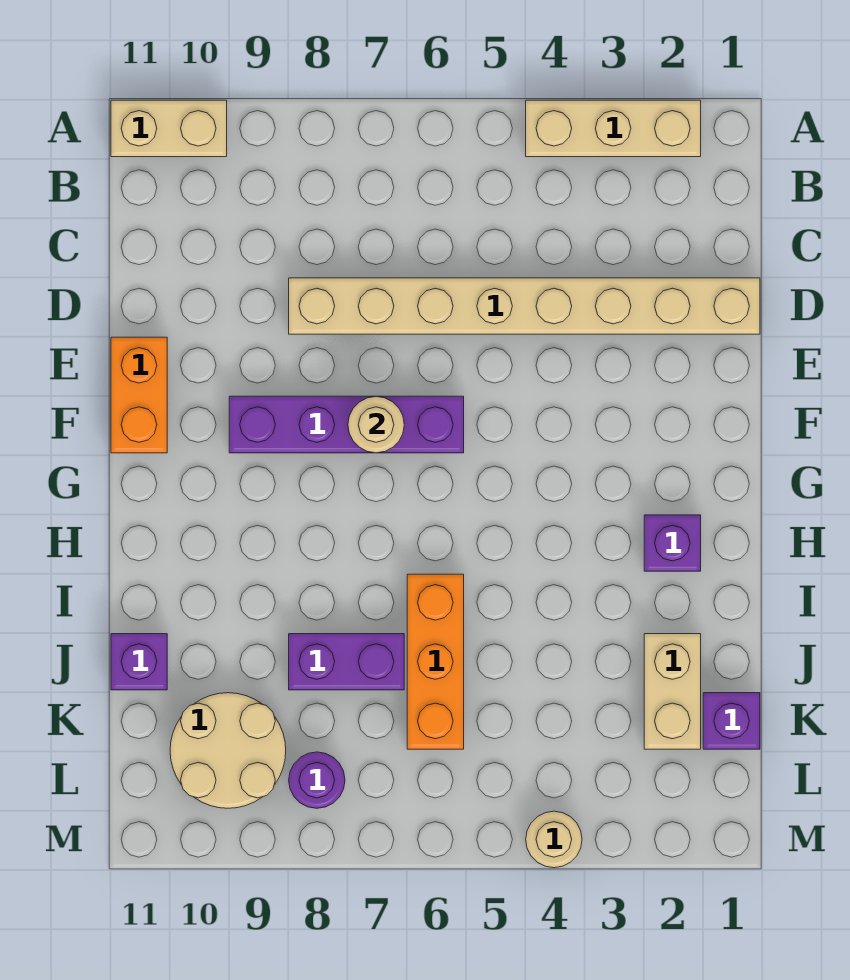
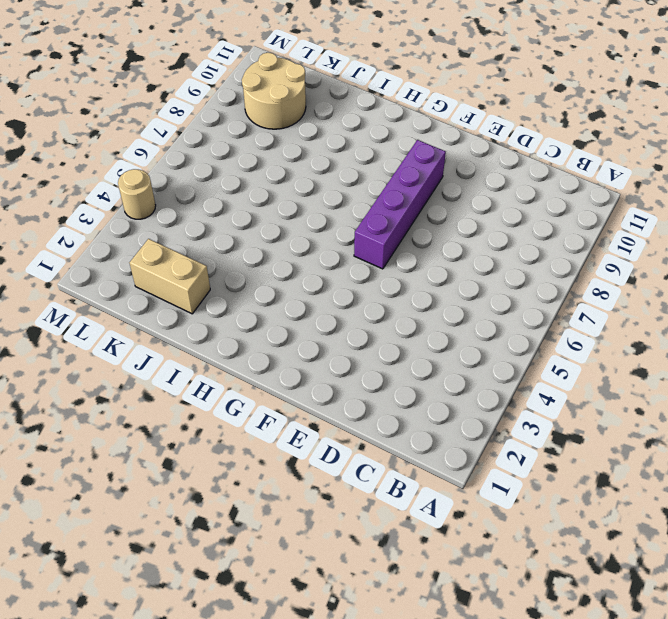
none -> tan brick A2:A4 level 1
none -> tan brick A10:A11 level 1
none -> tan brick D1:D8 level 1

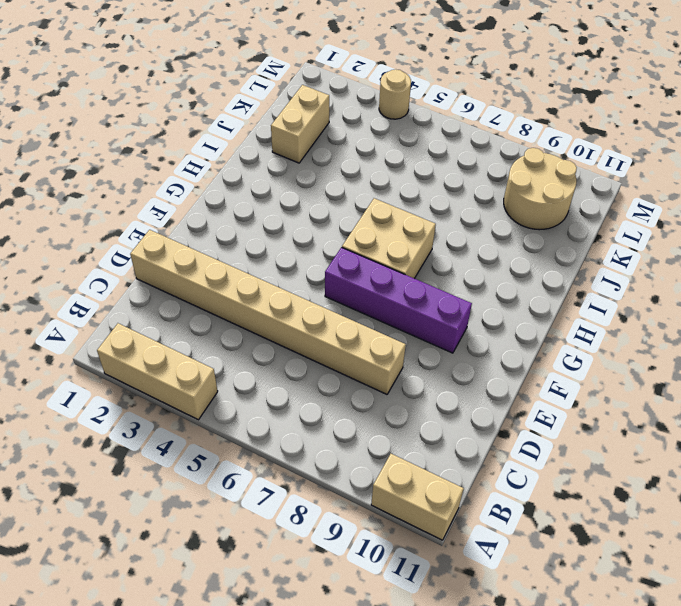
tan brick G6:H7 level 1 -> none
none -> orange brick E11:F11 level 1
none -> purple brick H2 level 1
none -> orange brick I6:K6 level 1

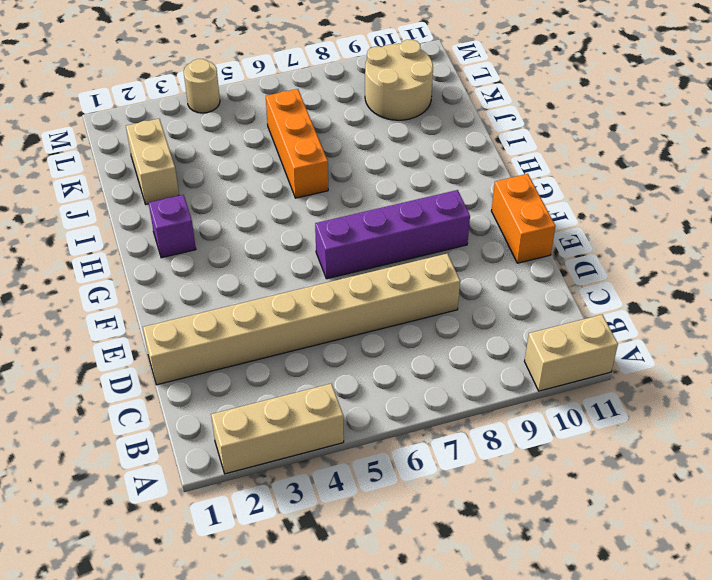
none -> purple brick J7:J8 level 1
none -> purple brick J11 level 1
none -> purple brick K1 level 1

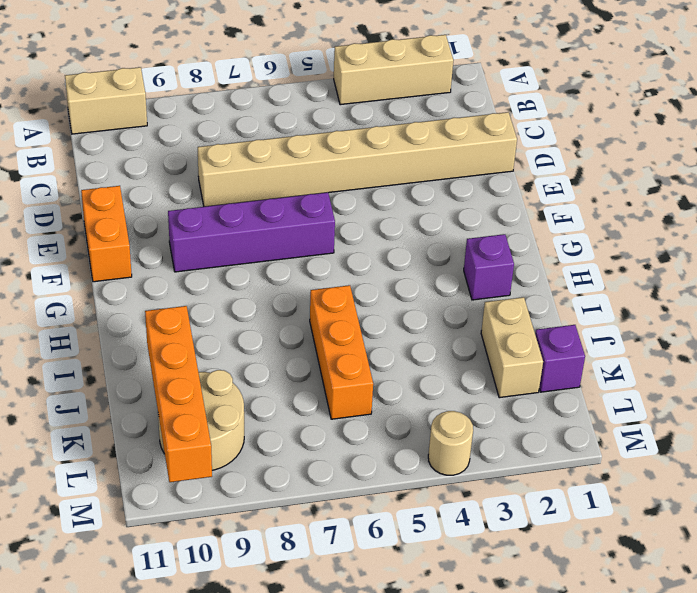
orange brick J10:M10 level 2 -> none
none -> purple brick J7:J8 level 1
none -> purple brick J11 level 1
none -> purple round brick L8 level 1

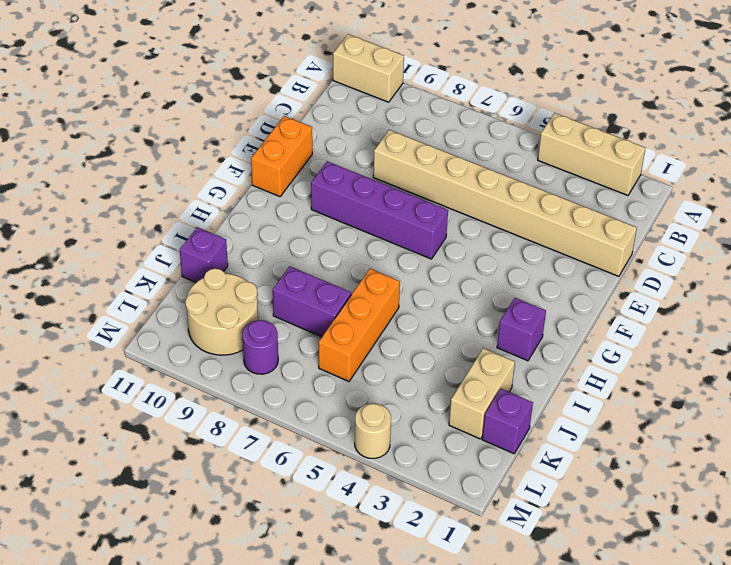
none -> tan round brick F7 level 2

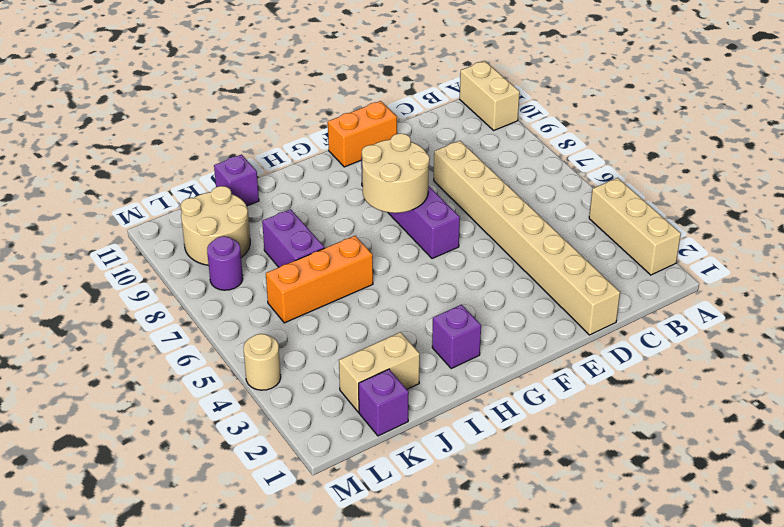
tan round brick F7:G8 level 2 -> tan round brick F7 level 2

